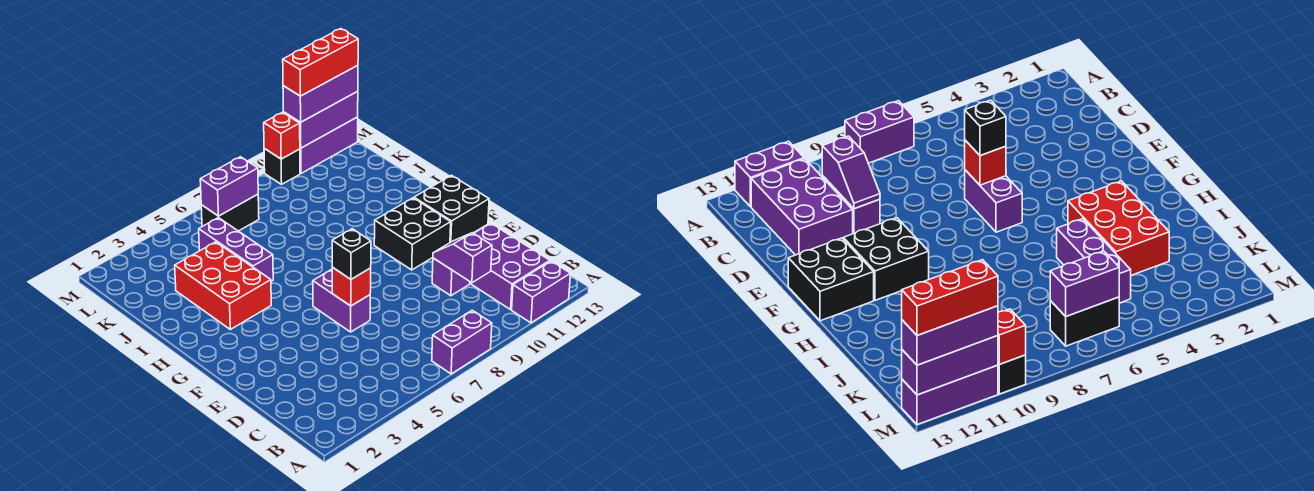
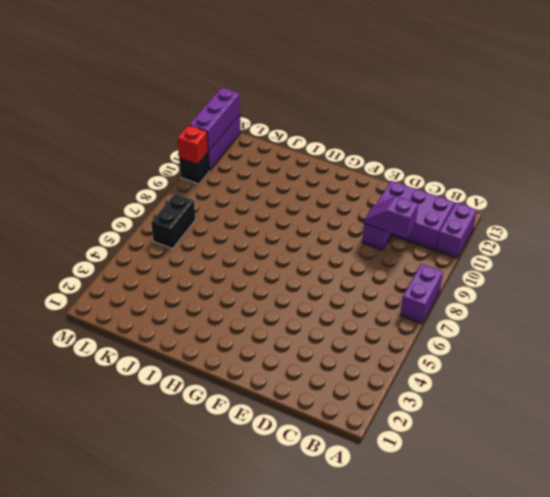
none -> purple brick E6:F6 level 1
none -> black brick F10:G11 level 1
none -> black brick F12:G13 level 1

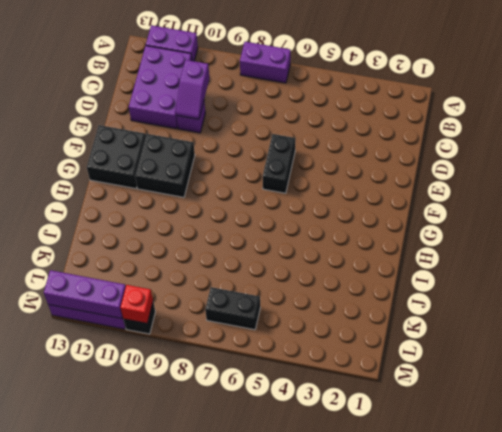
black brick E6:F6 level 1 -> purple brick E6:F6 level 1
none -> red brick H3:J4 level 1
none -> purple brick I5:K5 level 1
none -> red brick E6 level 2

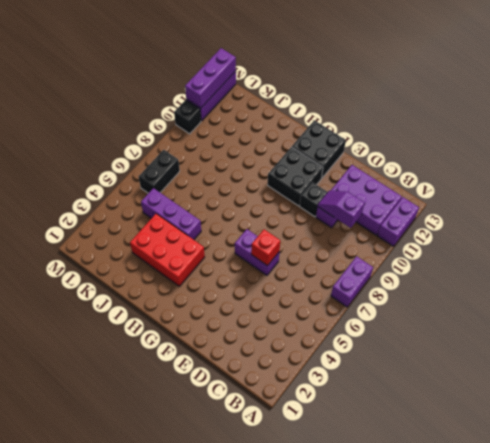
black brick E10 level 1 -> black brick E6 level 3
none -> purple brick L6:L7 level 2
none -> red brick M10 level 2
none -> purple brick M11:M13 level 3

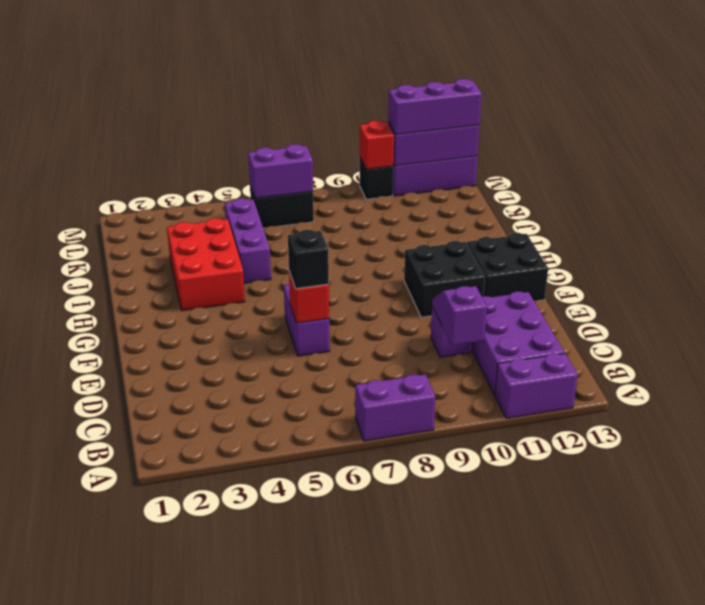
none -> red brick M11:M13 level 4

